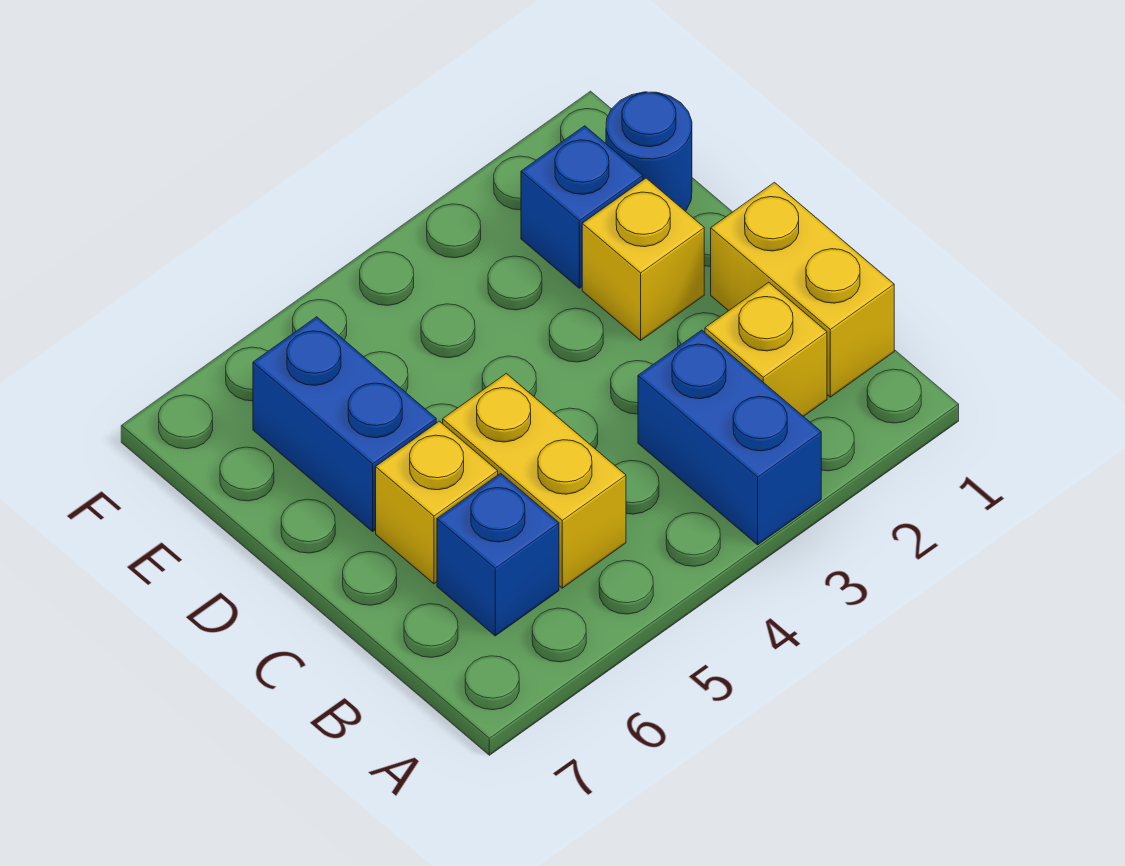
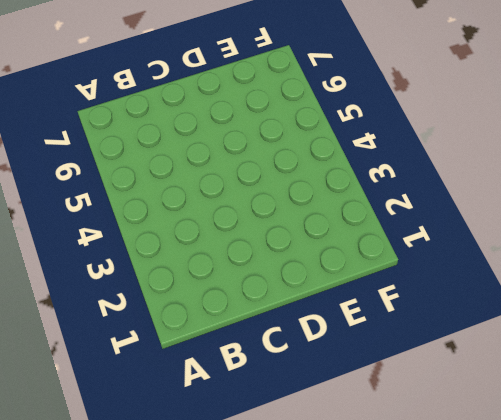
none -> blue brick A3:B3 level 1
none -> yellow brick B1:C1 level 1

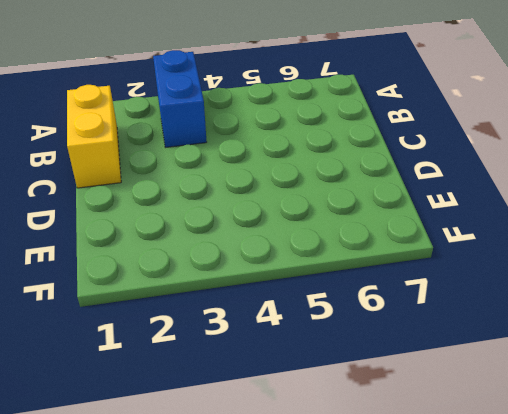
none -> yellow brick B2 level 1
none -> yellow brick B5:C5 level 1

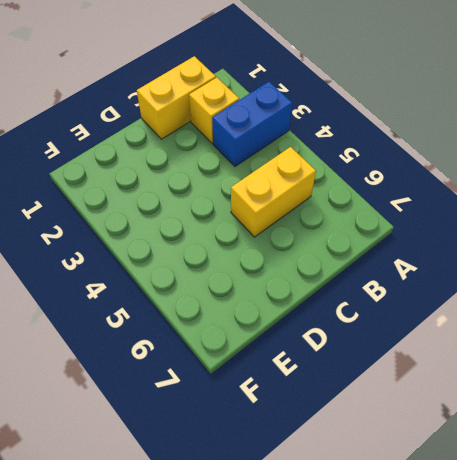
none -> blue brick B6 level 1
none -> yellow brick C6 level 1

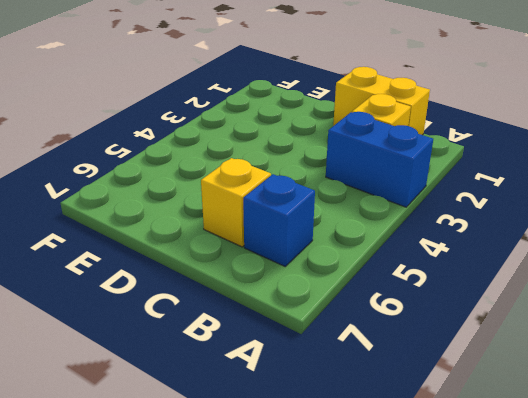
none -> yellow brick B5:C5 level 1
none -> yellow brick D2 level 1

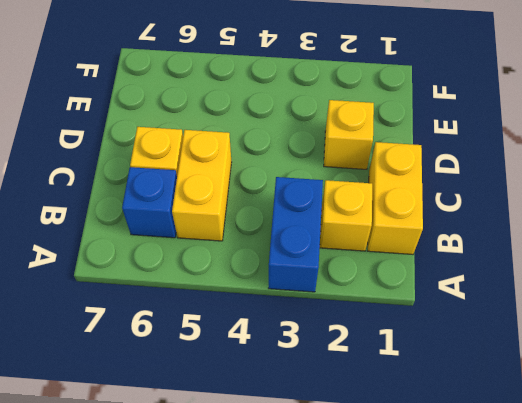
none -> blue brick D6:E6 level 1
none -> blue round brick E1 level 1

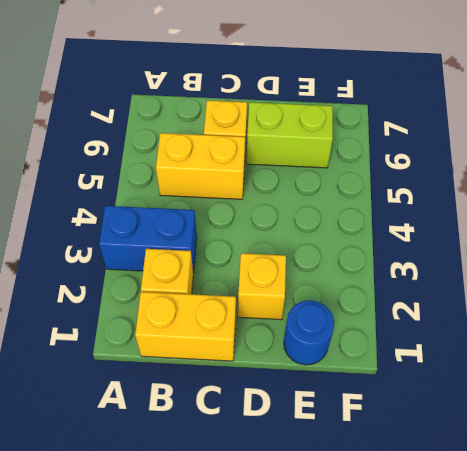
lime brick D6:E6 level 1 -> blue brick D6:E6 level 1
none -> blue brick B6 level 1
none -> blue brick E2 level 1

